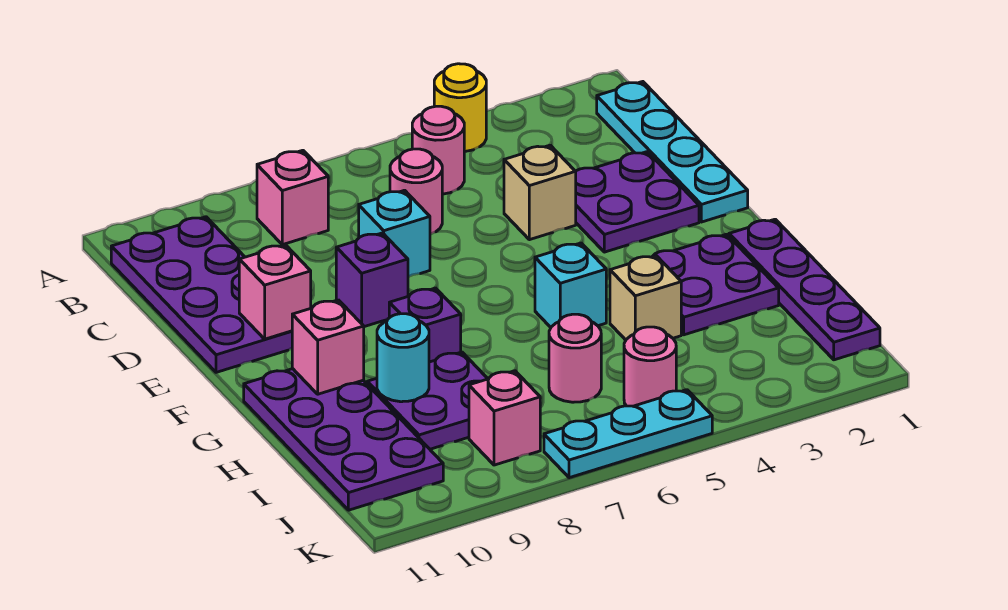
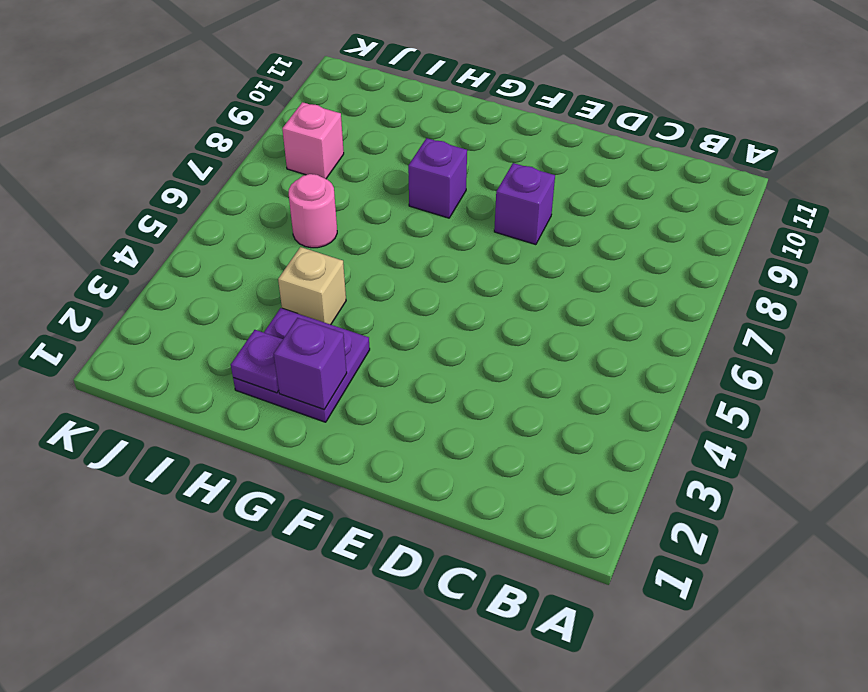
purple brick G2 level 2 -> none
purple plate H2 level 2 -> none
none -> yellow round brick A4 level 1
none -> cyan plate B1:E1 level 1
none -> pink round brick B5 level 1

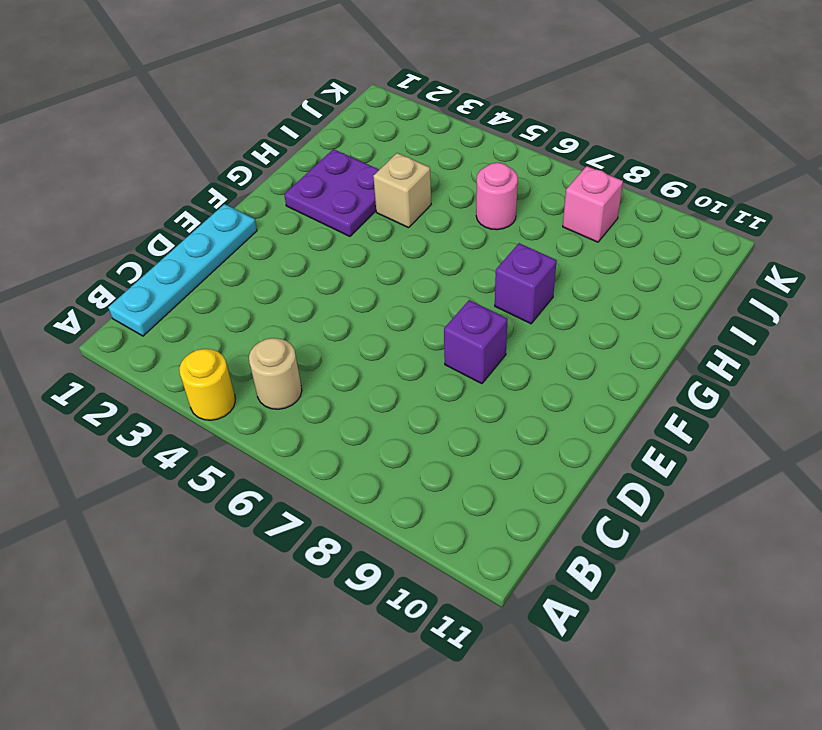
tan round brick B5 level 1 -> pink round brick B5 level 1
none -> pink brick B8 level 1
none -> purple plate B10:E11 level 1
none -> pink round brick C6 level 1

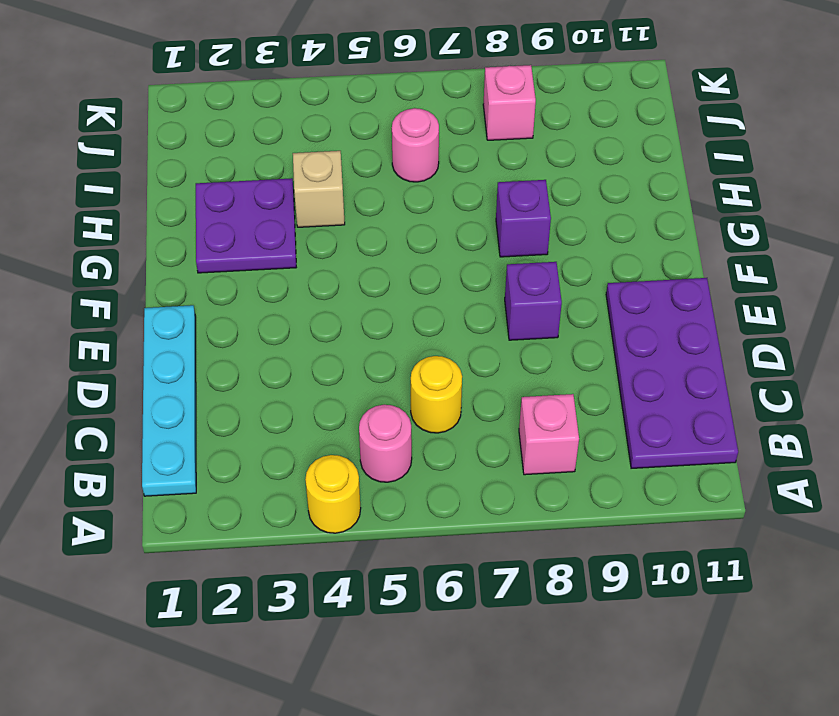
yellow round brick C6 level 1 -> pink round brick C6 level 1
none -> purple plate D2:E3 level 1
none -> tan brick D4 level 1
none -> cyan brick D7 level 1

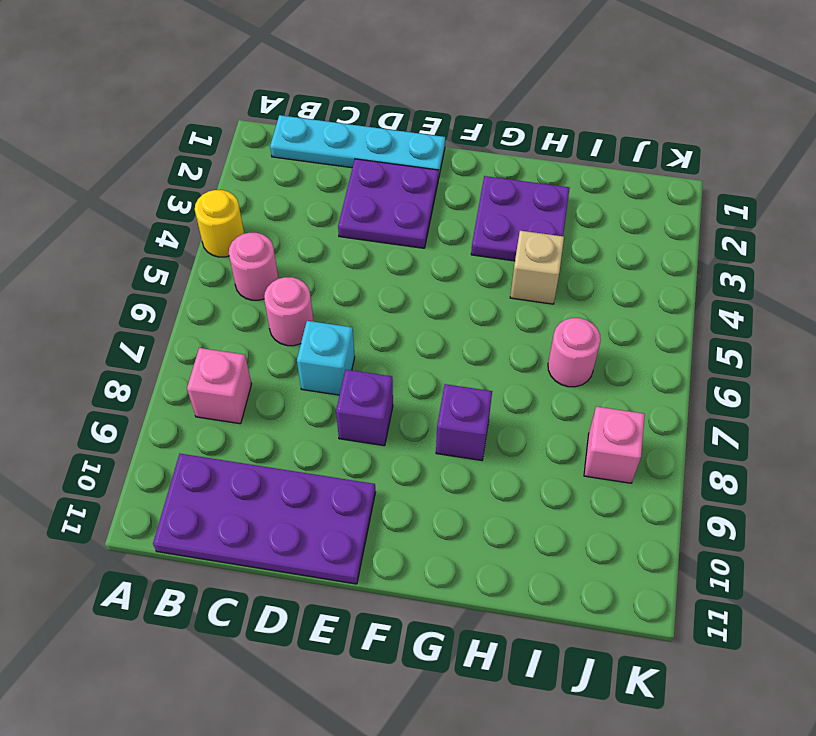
none -> tan brick D4 level 1
none -> purple plate G1:J1 level 1
none -> cyan brick G5 level 1

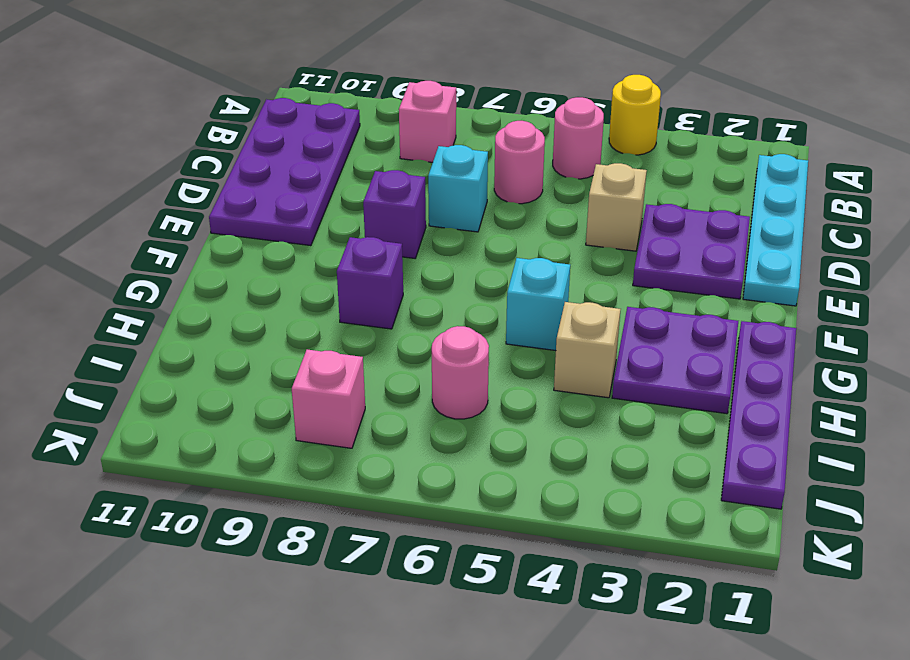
none -> purple plate G10:J11 level 1
none -> purple plate H8:I9 level 1
none -> pink round brick J5 level 1

